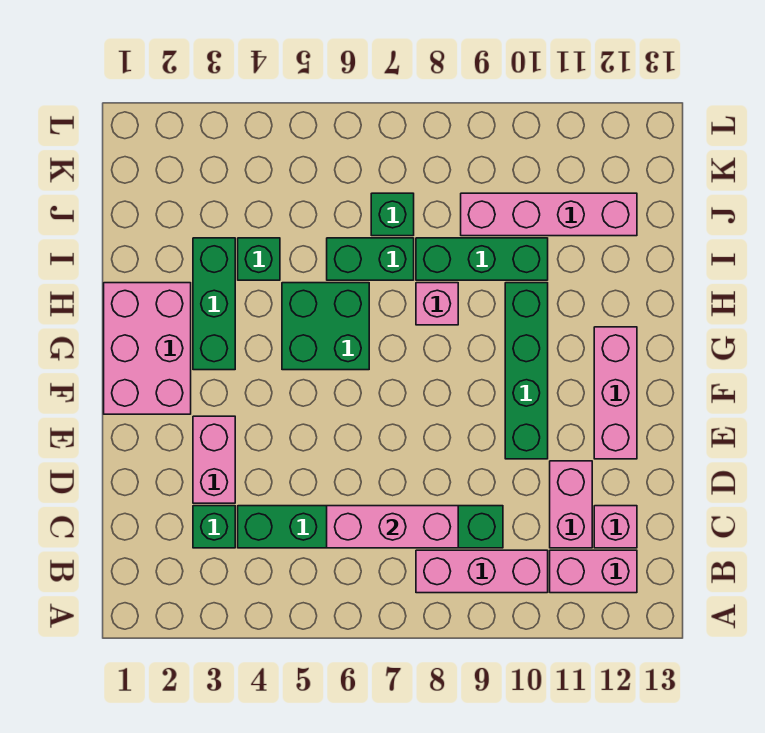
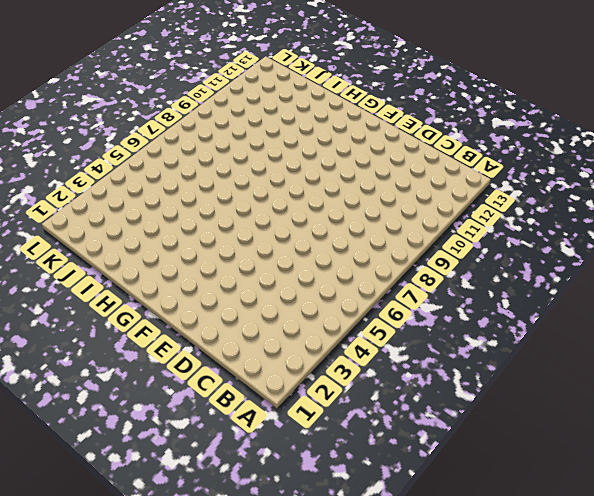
none -> pink brick B8:B10 level 1
none -> pink brick B11:B12 level 1
none -> green brick C3 level 1

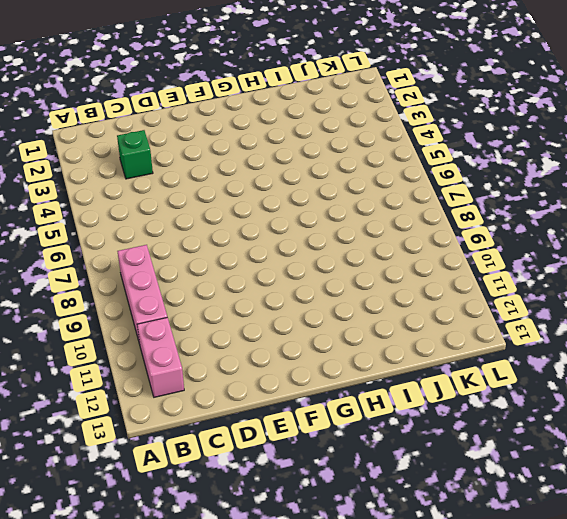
none -> green brick C4:C9 level 1
none -> pink brick C11:D11 level 1
none -> pink brick C12 level 1

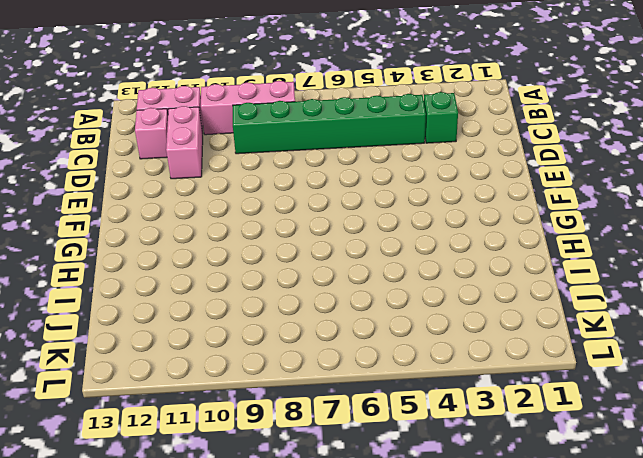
none -> pink brick D3:E3 level 1
none -> green brick E10:H10 level 1
none -> pink brick E12:G12 level 1

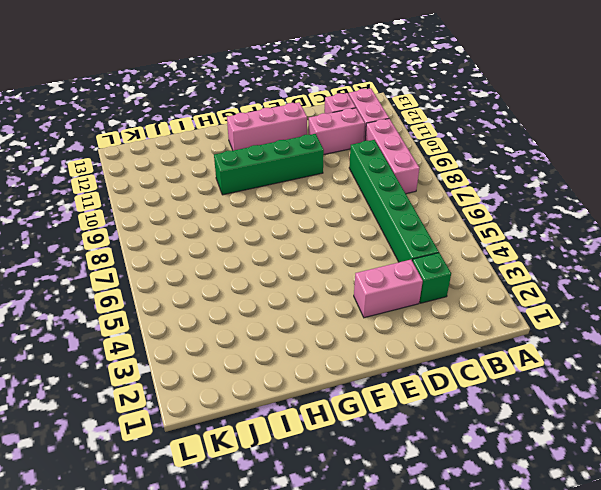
none -> pink brick F1:H2 level 1
none -> green brick G3:I3 level 1
none -> green brick G5:H6 level 1

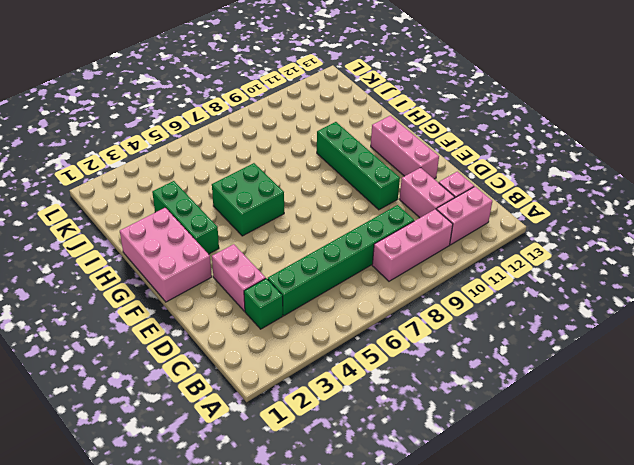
none -> pink brick H8 level 1
none -> green brick I4 level 1
none -> green brick I6:I7 level 1

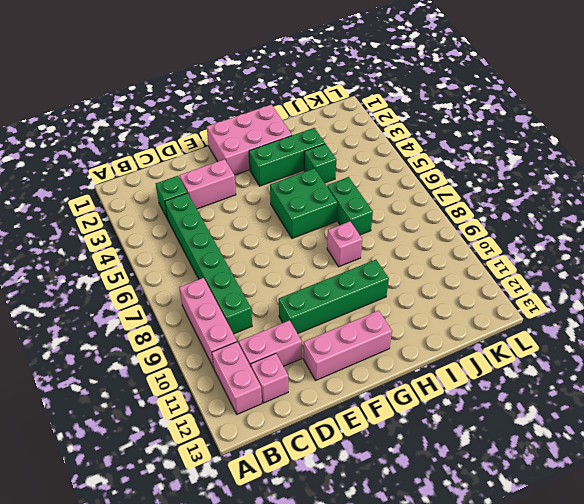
none -> green brick I8:I10 level 1
none -> green brick J7 level 1
none -> pink brick J9:J12 level 1

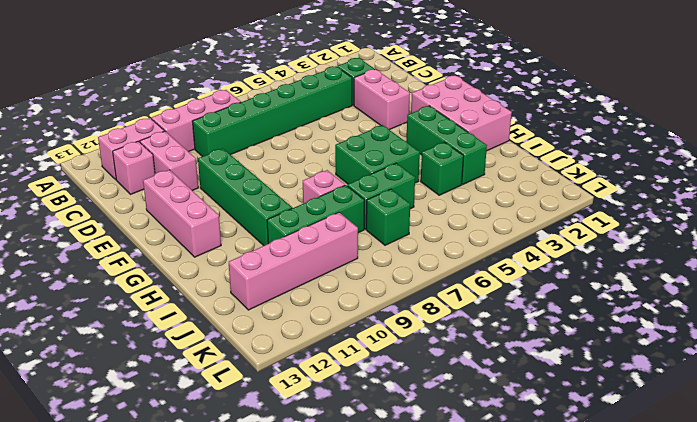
none -> pink brick C6:C8 level 2

